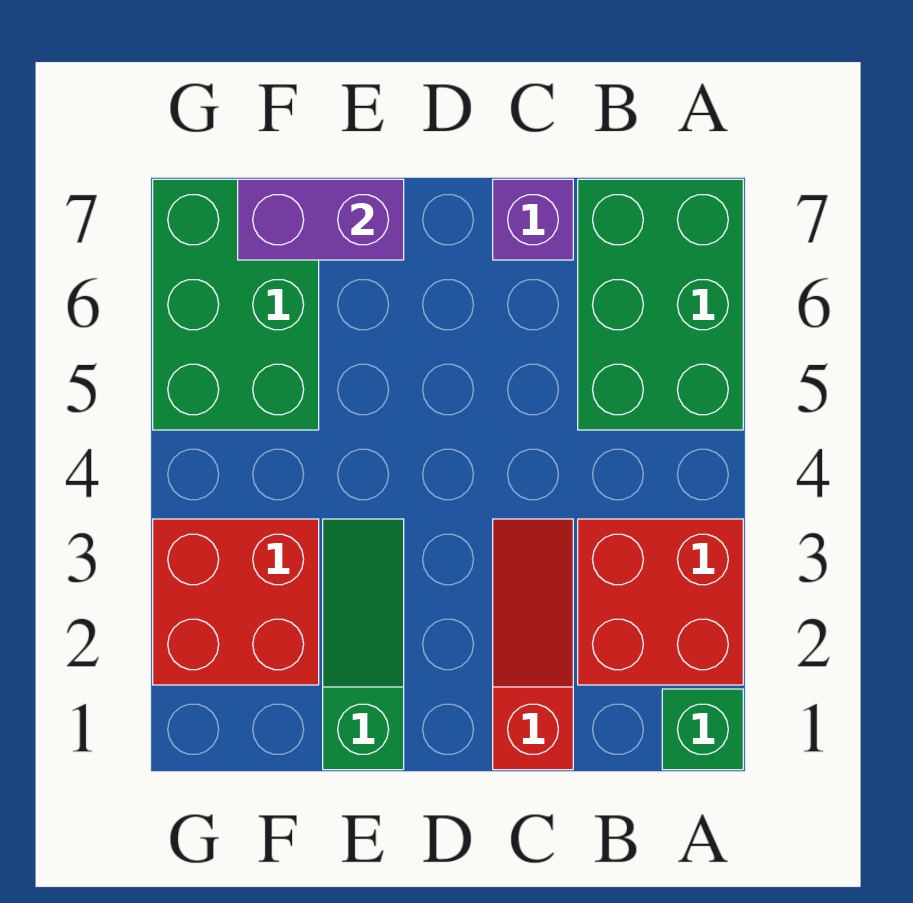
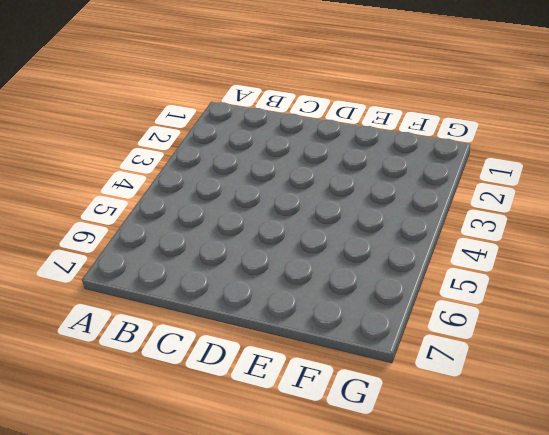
none -> green brick A1 level 1
none -> red brick A2:B3 level 1

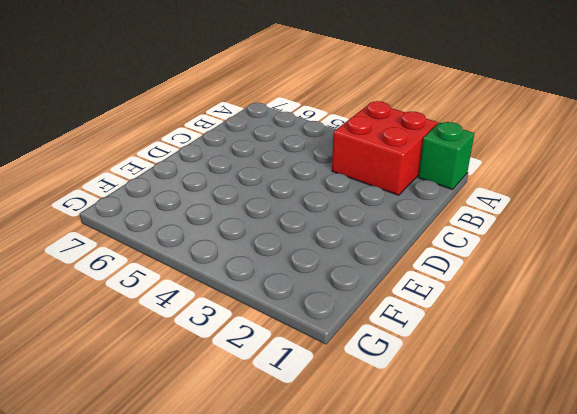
none -> green brick A5:B7 level 1
none -> red slope C1:C3 level 1 top 1

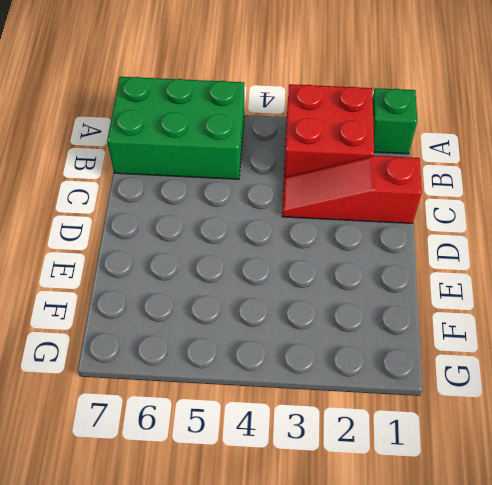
none -> purple brick C7 level 1
none -> green slope E1:E3 level 1 top 1

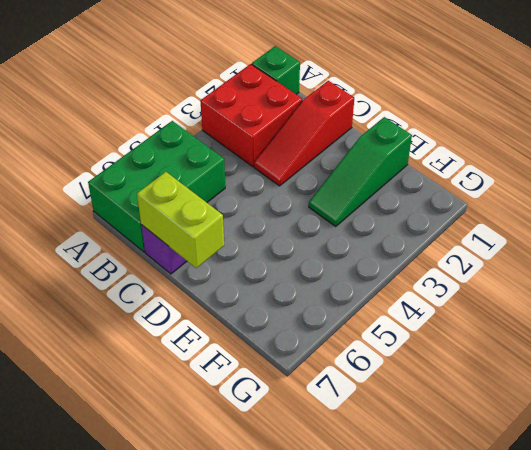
lime brick C7:D7 level 2 -> none
none -> red brick F2:G3 level 1
none -> green brick F5:G7 level 1

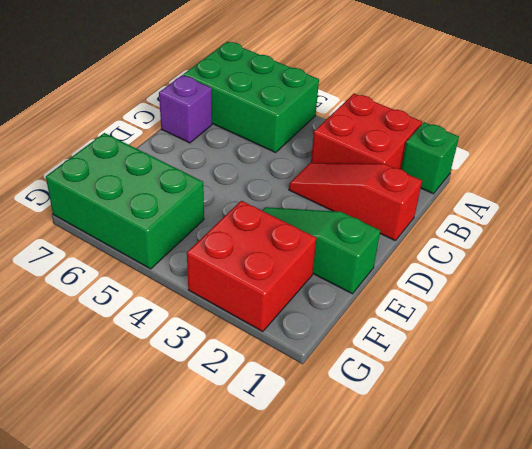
none -> purple brick E7:F7 level 2

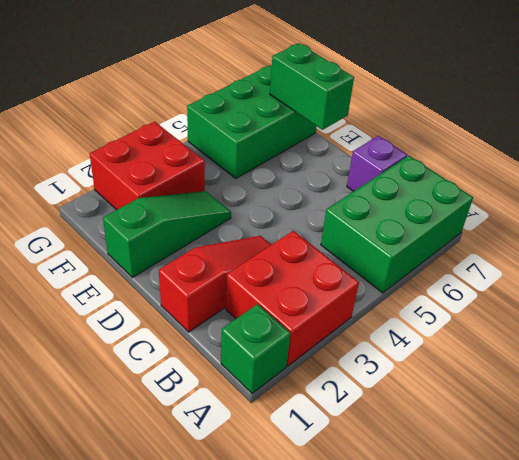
green brick E7:F7 level 2 -> purple brick E7:F7 level 2

